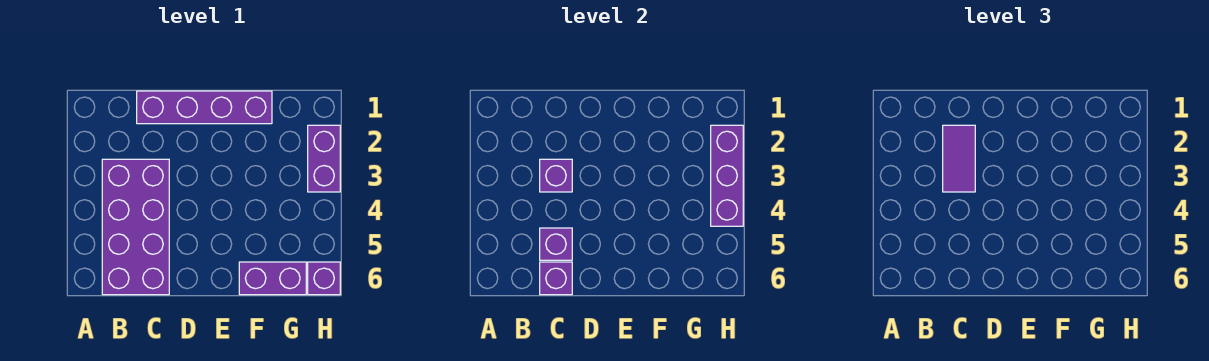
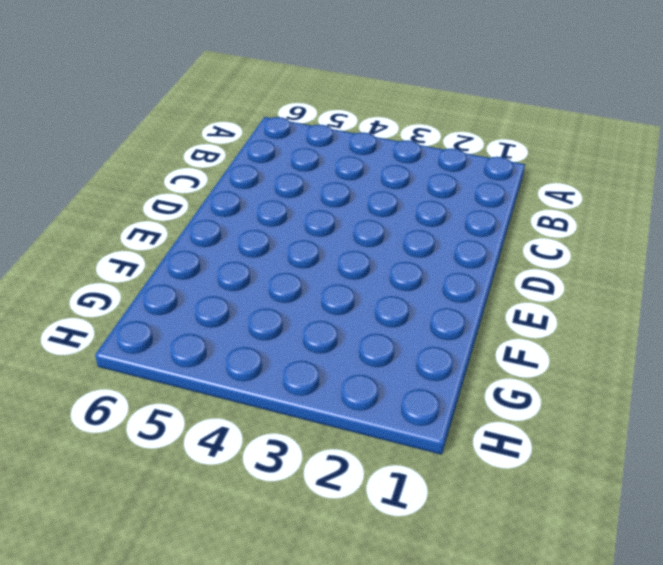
none -> purple brick B3:C6 level 1
none -> purple brick C1:F1 level 1

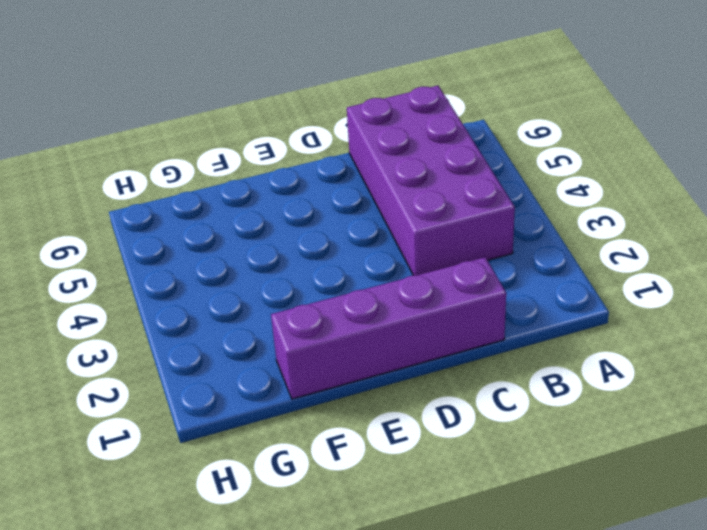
none -> purple brick F6:G6 level 1
none -> purple brick H2:H3 level 1

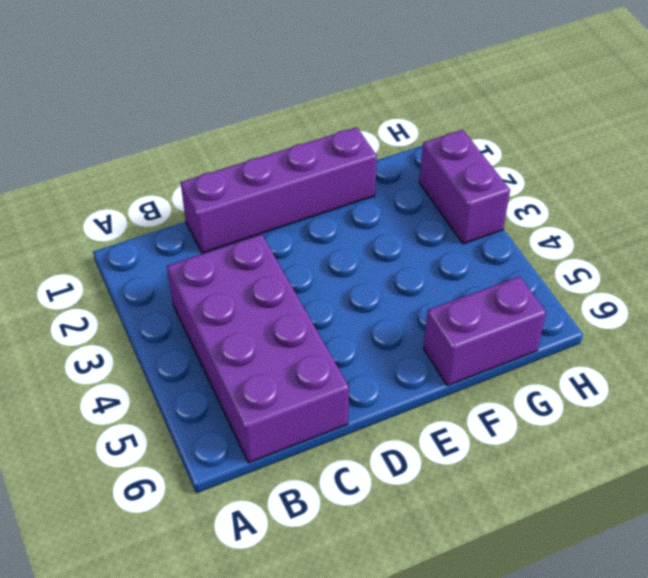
none -> purple brick H6 level 1
none -> purple brick C3 level 2

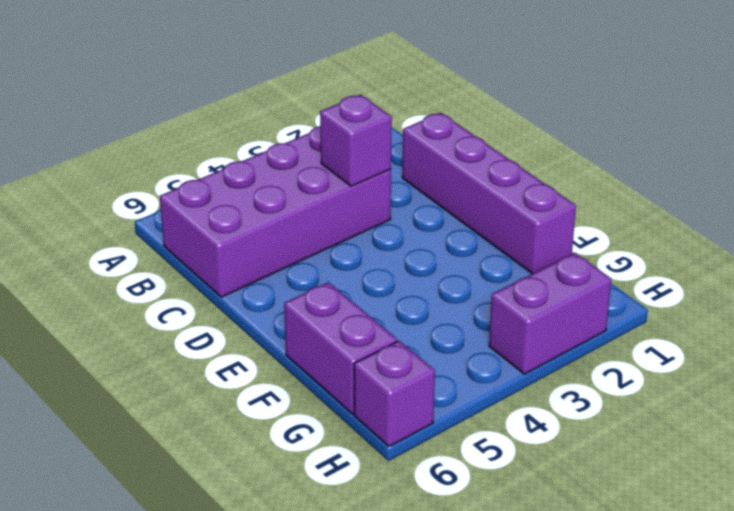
none -> purple brick C5 level 2
none -> purple brick C6 level 2

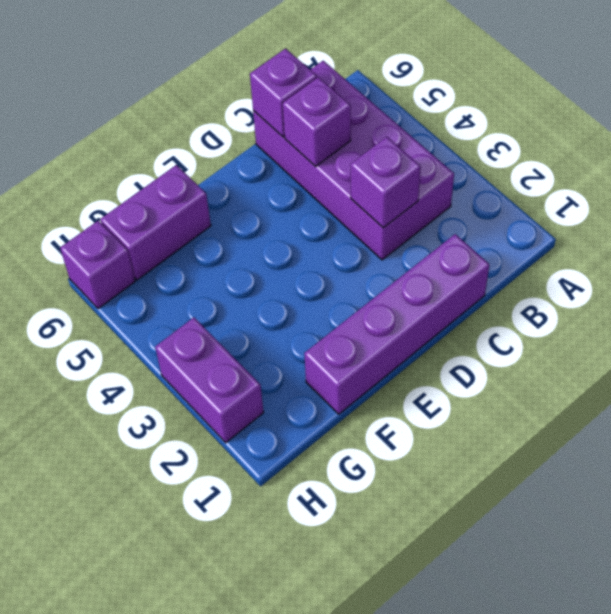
none -> purple brick H2:H4 level 2
none -> purple tile C2:C3 level 3

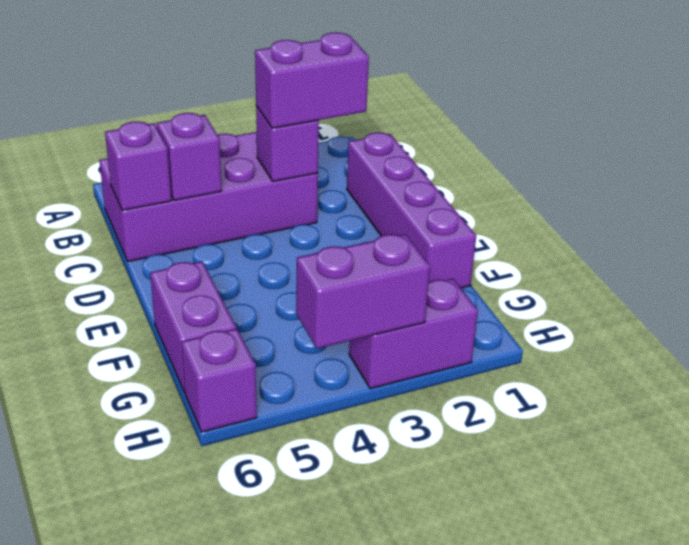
purple brick C2:C3 level 3 -> purple tile C2:C3 level 3
purple brick H3:H4 level 2 -> purple brick H2:H4 level 2

